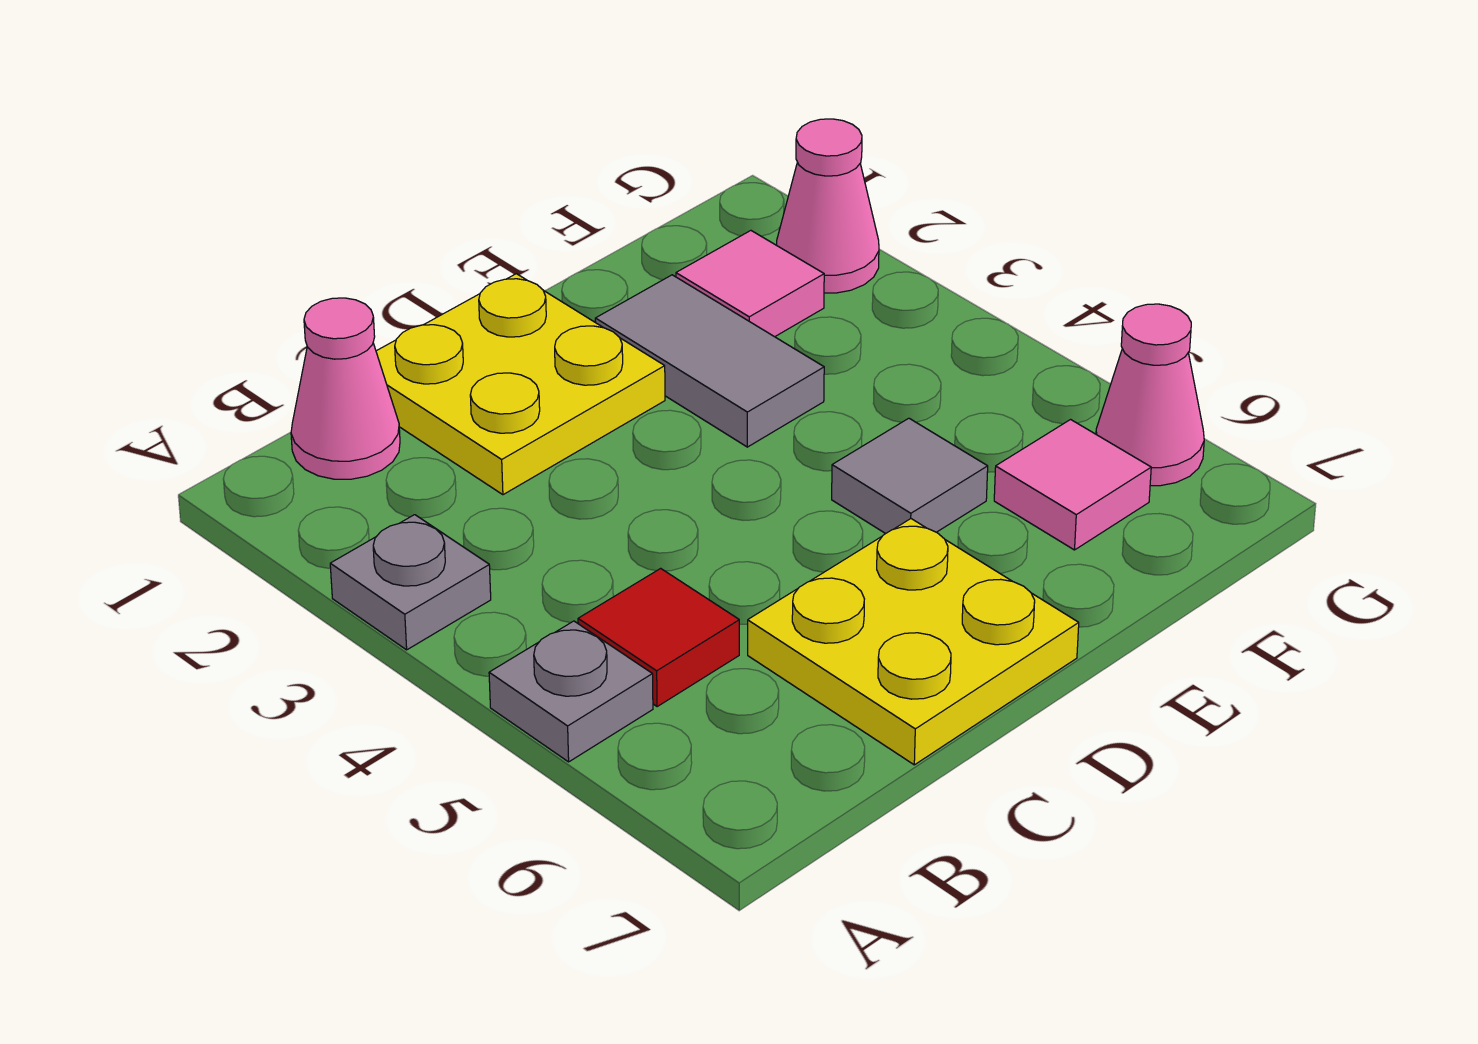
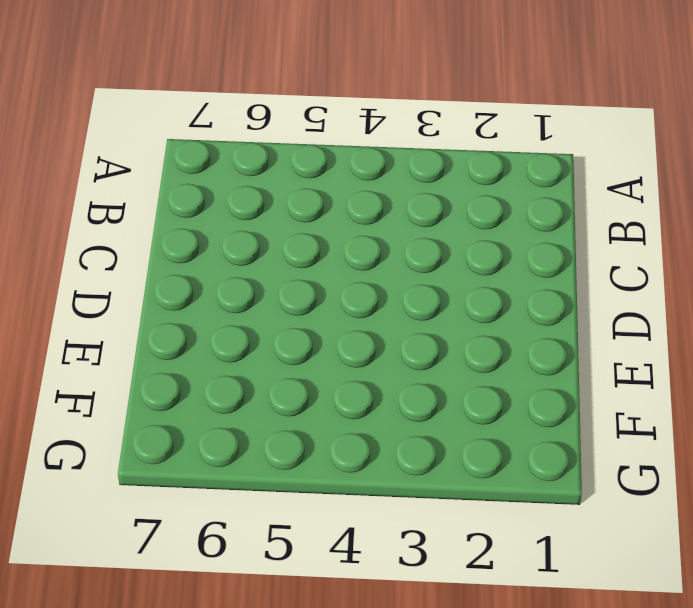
none -> grey plate A3 level 1
none -> grey plate A5 level 1
none -> pink cone B1 level 1

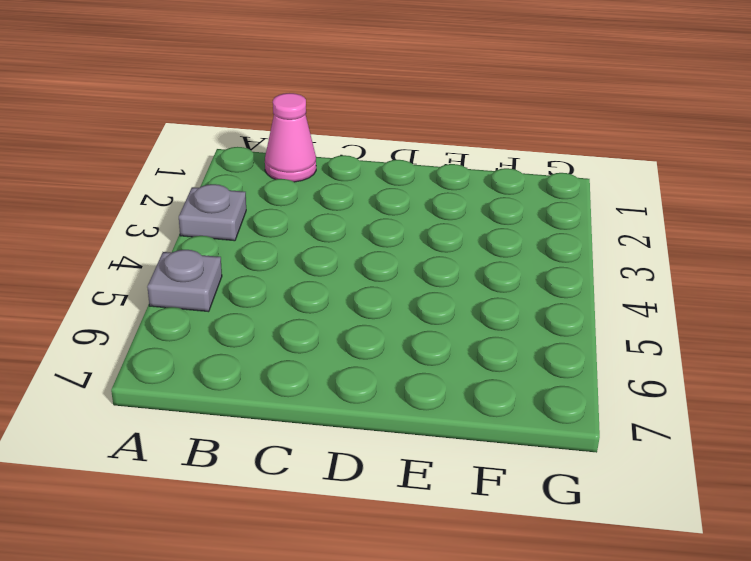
none -> red tile B5 level 1
none -> yellow plate C1:D2 level 1
none -> yellow plate C6:D7 level 1

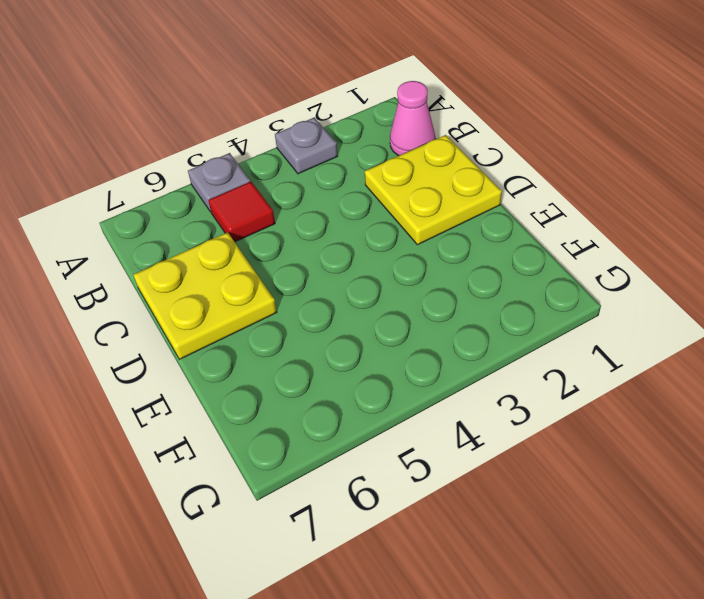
none -> grey tile E2:E3 level 1
none -> grey tile E5 level 1
none -> pink tile F2 level 1

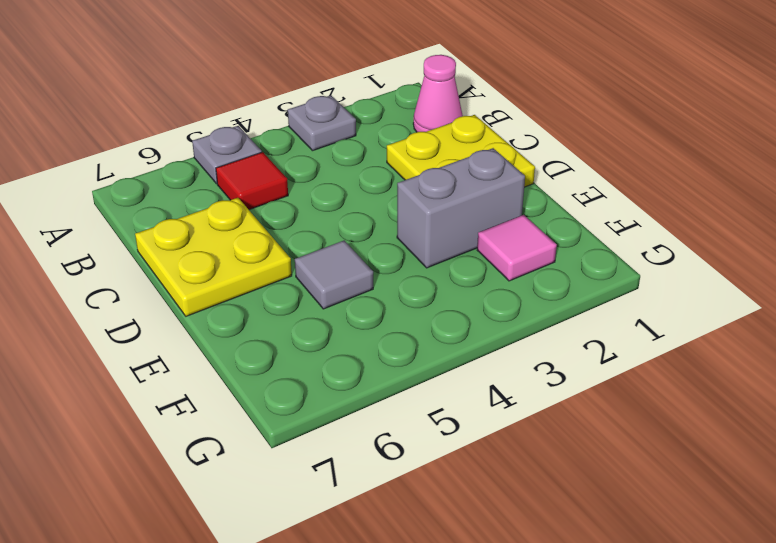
grey brick E2:E3 level 1 -> grey tile E2:E3 level 1
none -> pink tile F6 level 1
none -> pink cone G2 level 1
none -> pink cone G6 level 1

